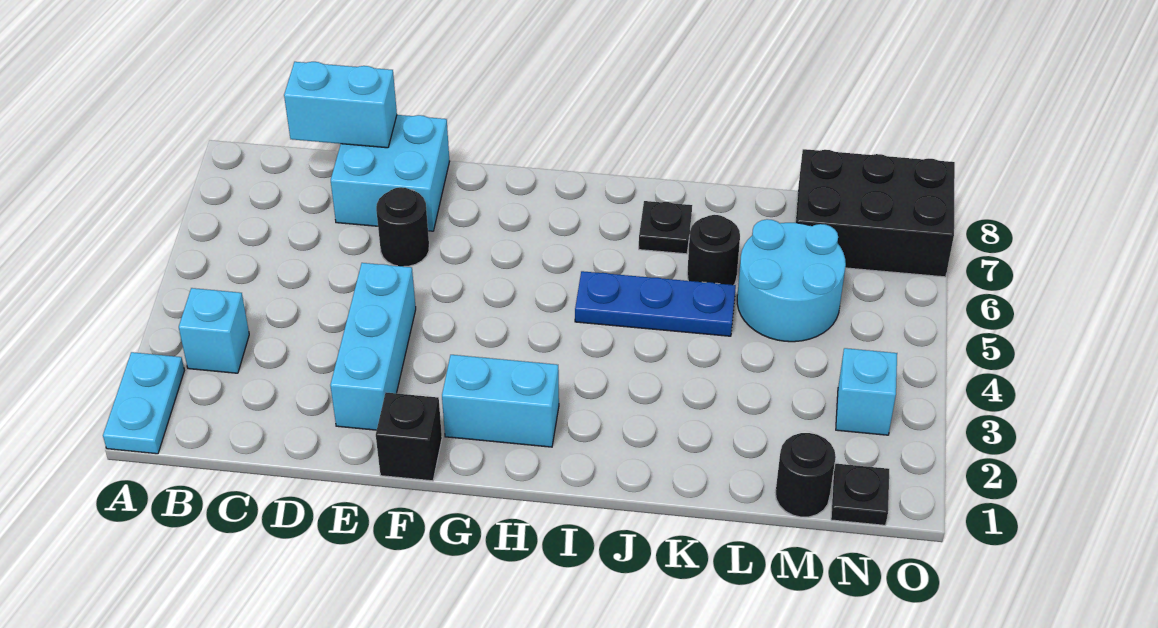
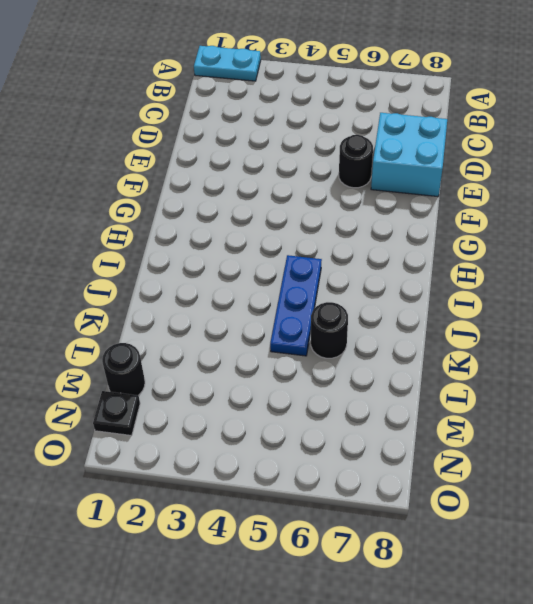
none -> cyan brick B3 level 1
none -> cyan brick E2:E4 level 1
none -> black brick F1 level 1

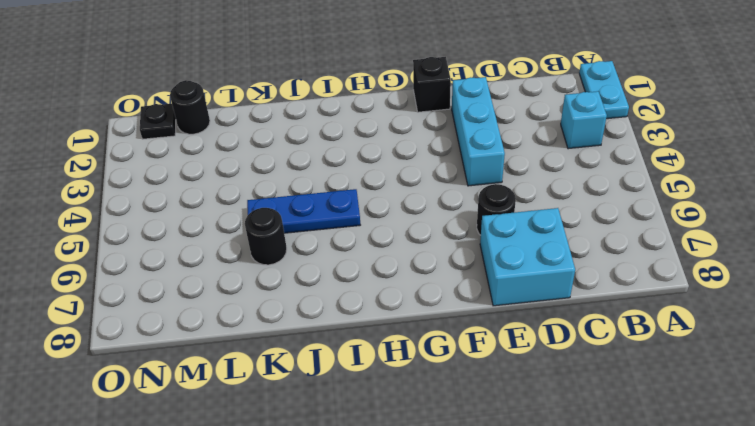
none -> cyan brick G2:H2 level 1
none -> black plate J7 level 1
none -> cyan round brick L5:M6 level 1

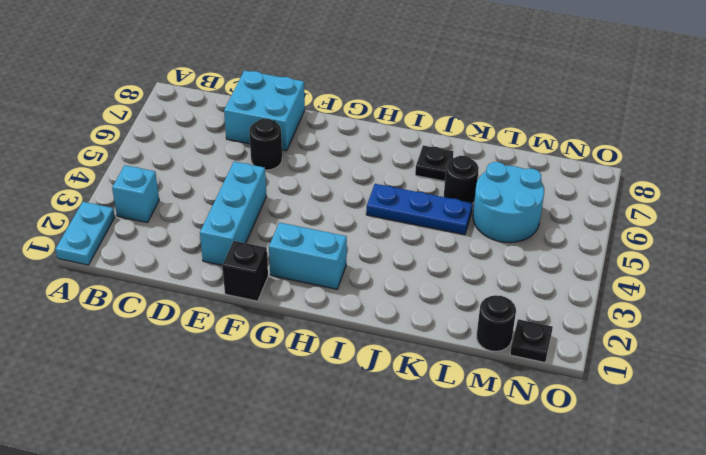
none -> black brick M7:O8 level 1
none -> cyan brick N3 level 1
none -> cyan brick C8:D8 level 2

